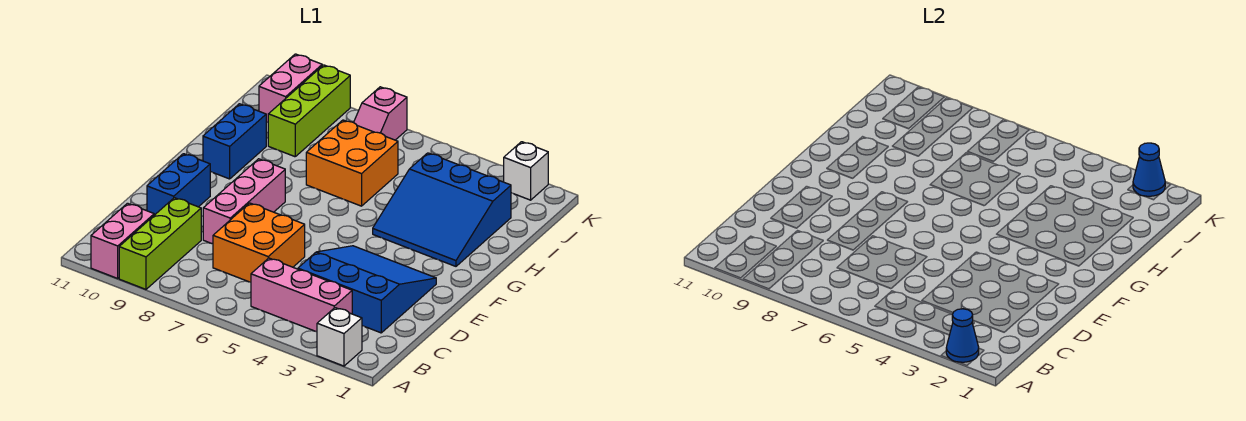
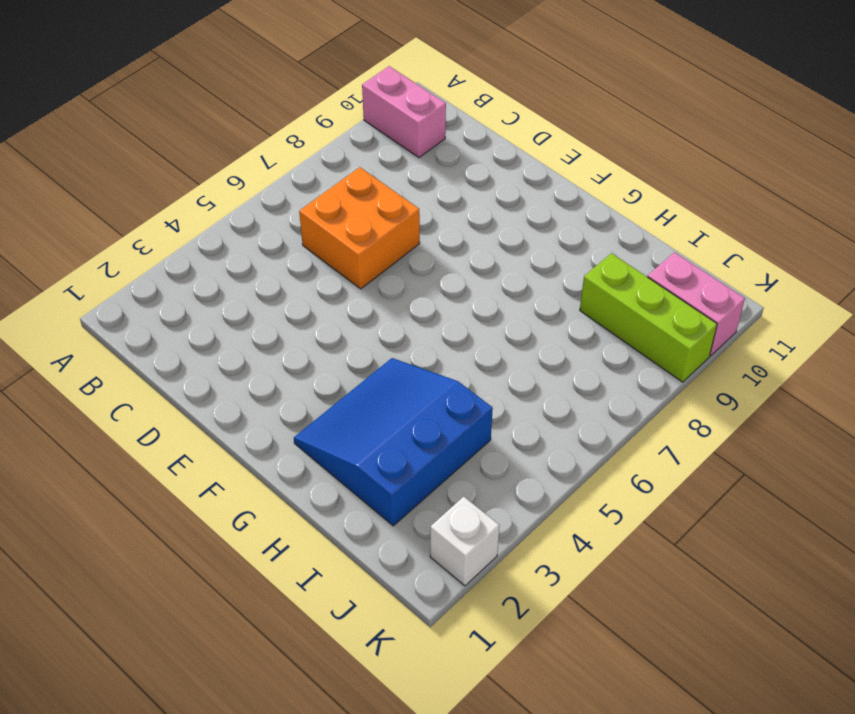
none -> white brick A2 level 1
none -> lime brick A9:C9 level 1
none -> pink brick B3:B5 level 1

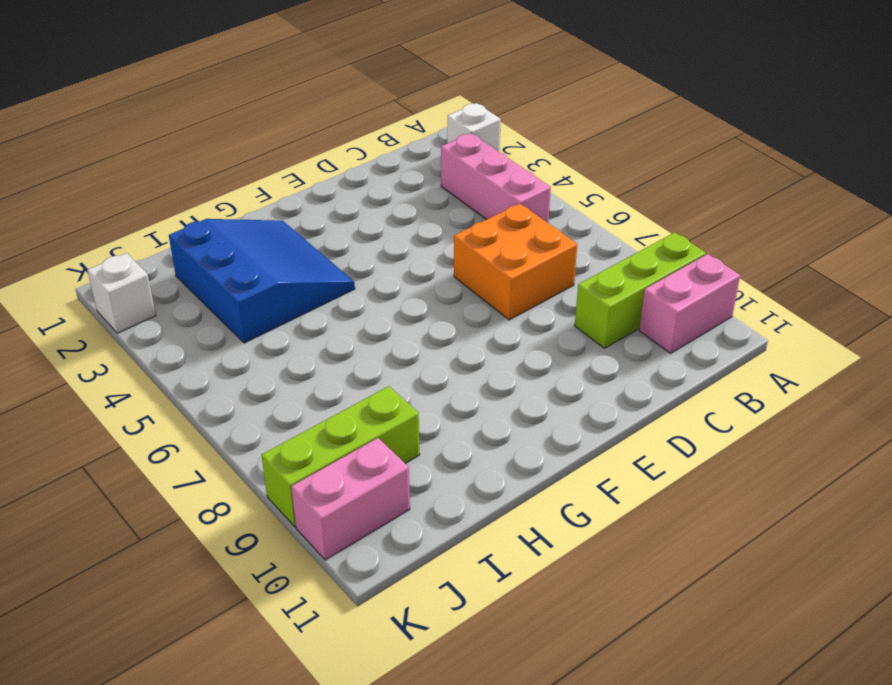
none -> blue slope C2:E4 level 1 top C
none -> pink brick D8:F8 level 1
none -> blue brick D10:E10 level 1

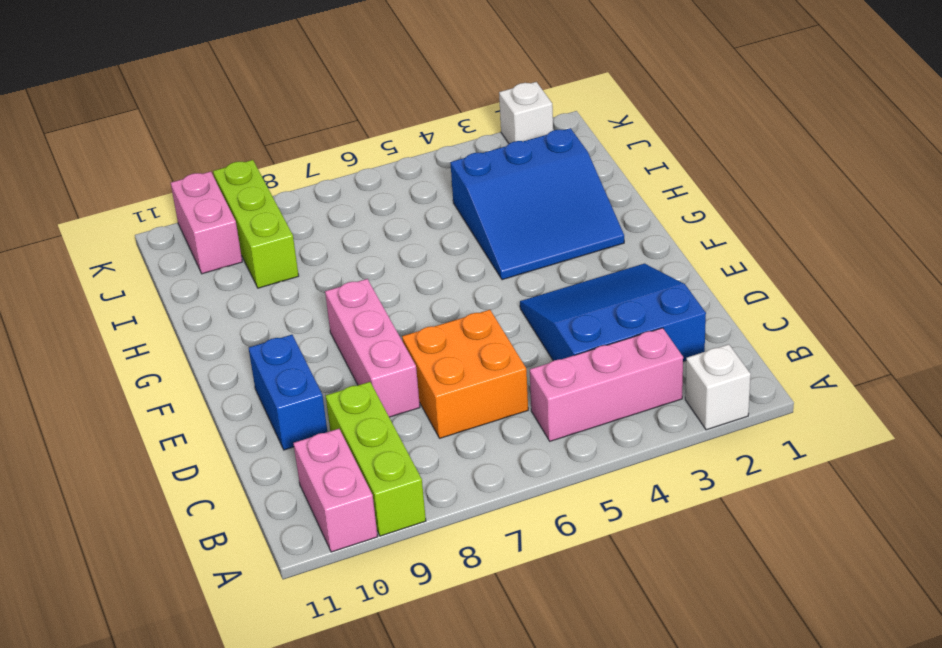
none -> blue brick G10:H10 level 1
none -> orange brick H6:I7 level 1
none -> pink slope J7:K7 level 1 top K

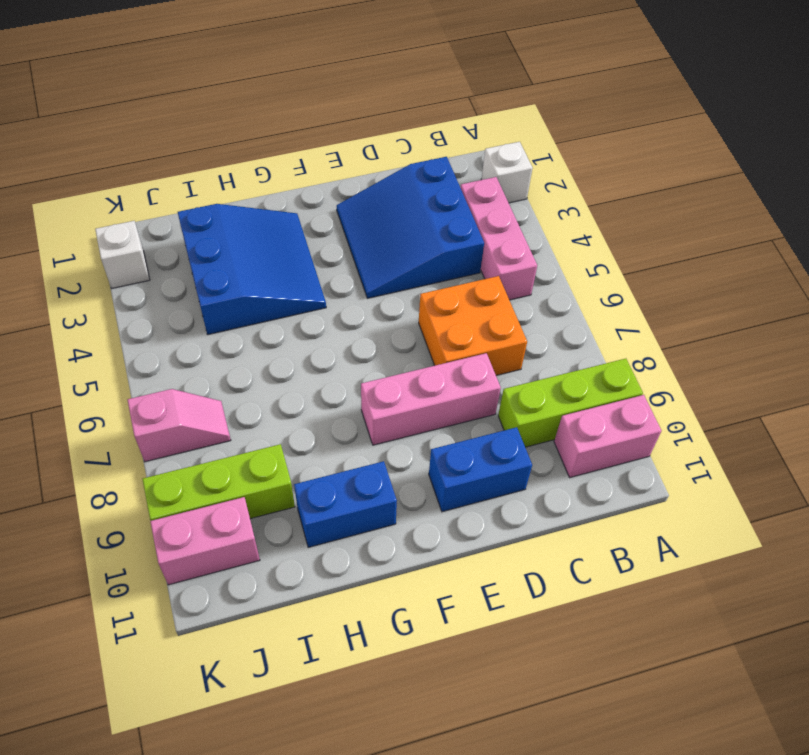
none -> orange brick H6:I7 level 1
none -> blue cone A2 level 2
none -> blue cone K2 level 2

